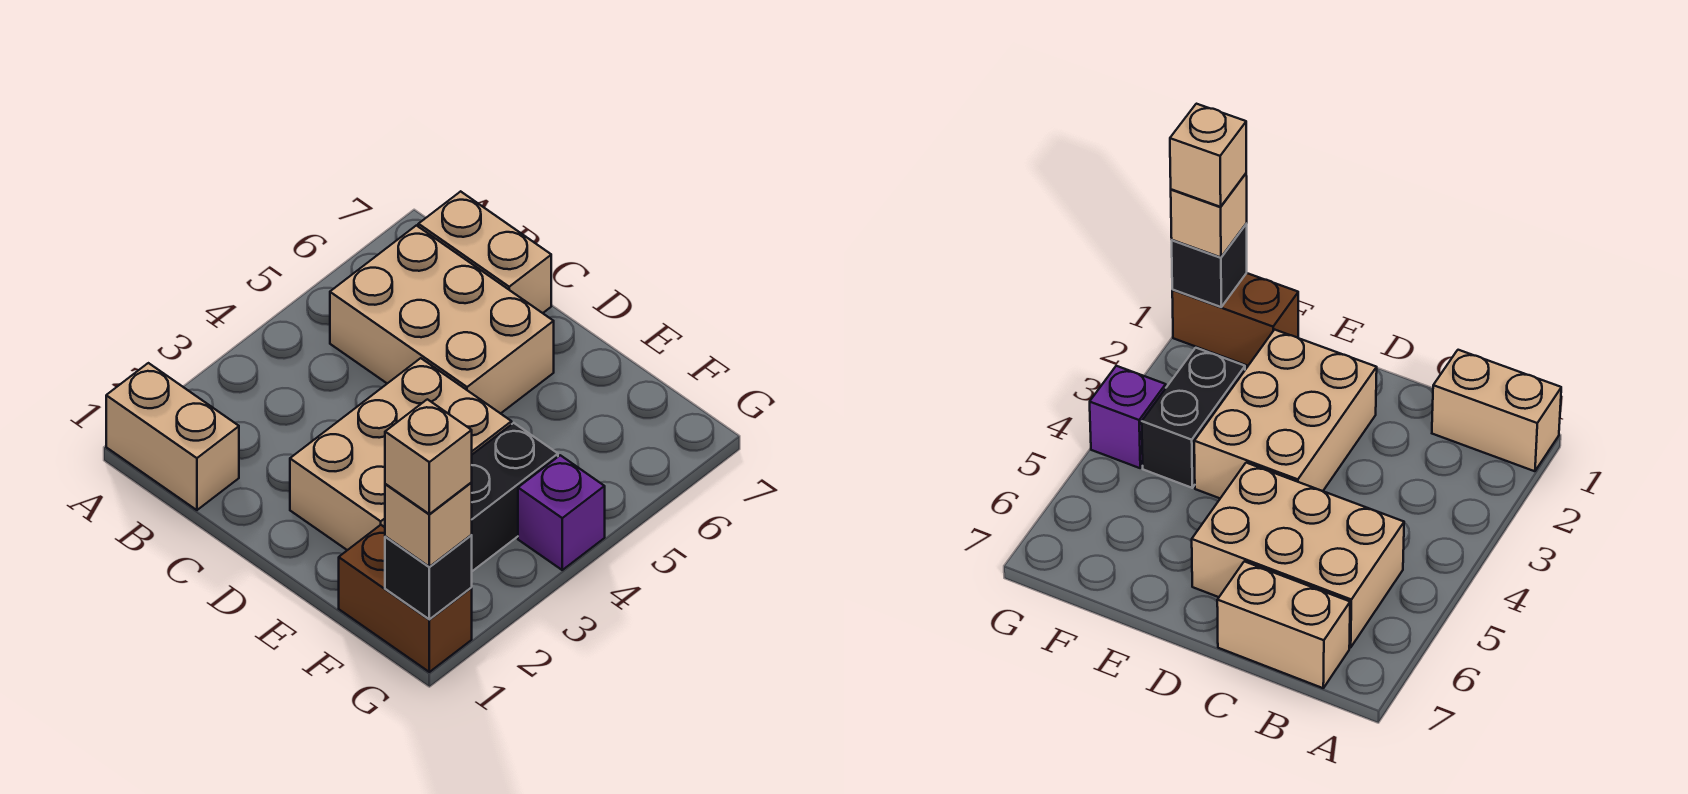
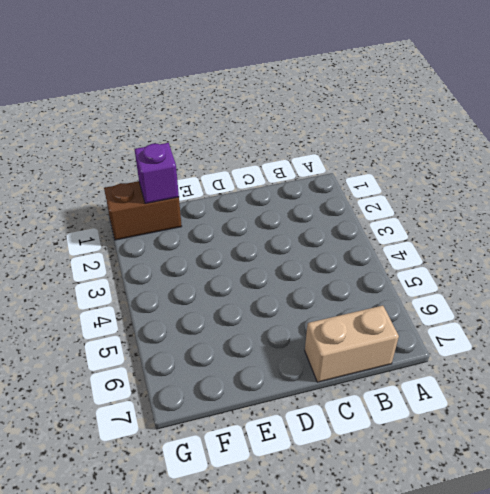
purple brick F1 level 2 -> purple brick G4 level 1
none -> tan brick A1:B1 level 1
none -> tan brick B5:D6 level 1

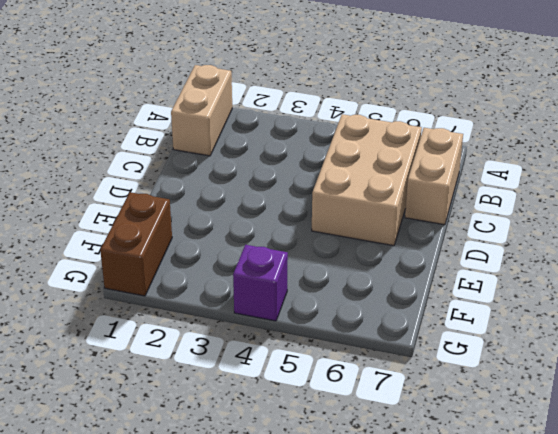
none -> tan brick D2:E4 level 1
none -> black brick F3:F4 level 1

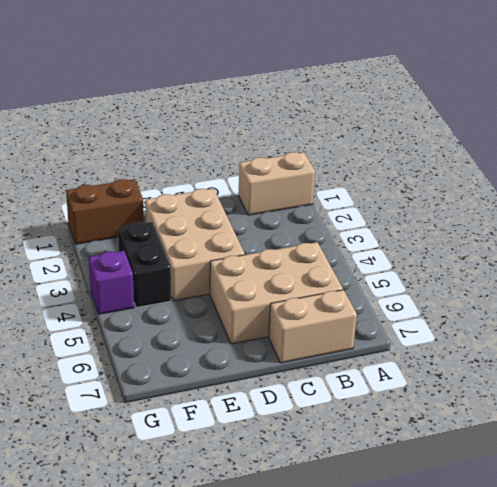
none -> black brick G1 level 2
none -> tan brick G1 level 3

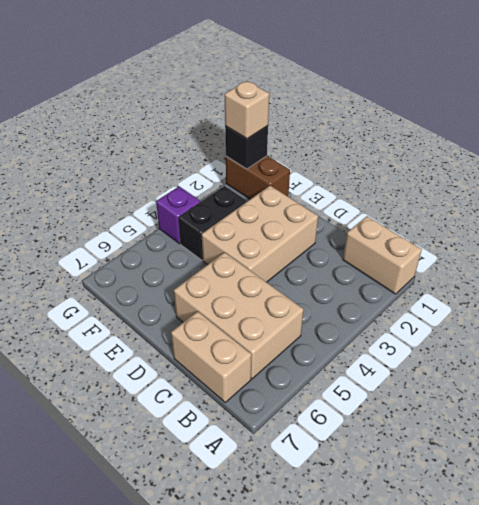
none -> tan brick G1 level 4

